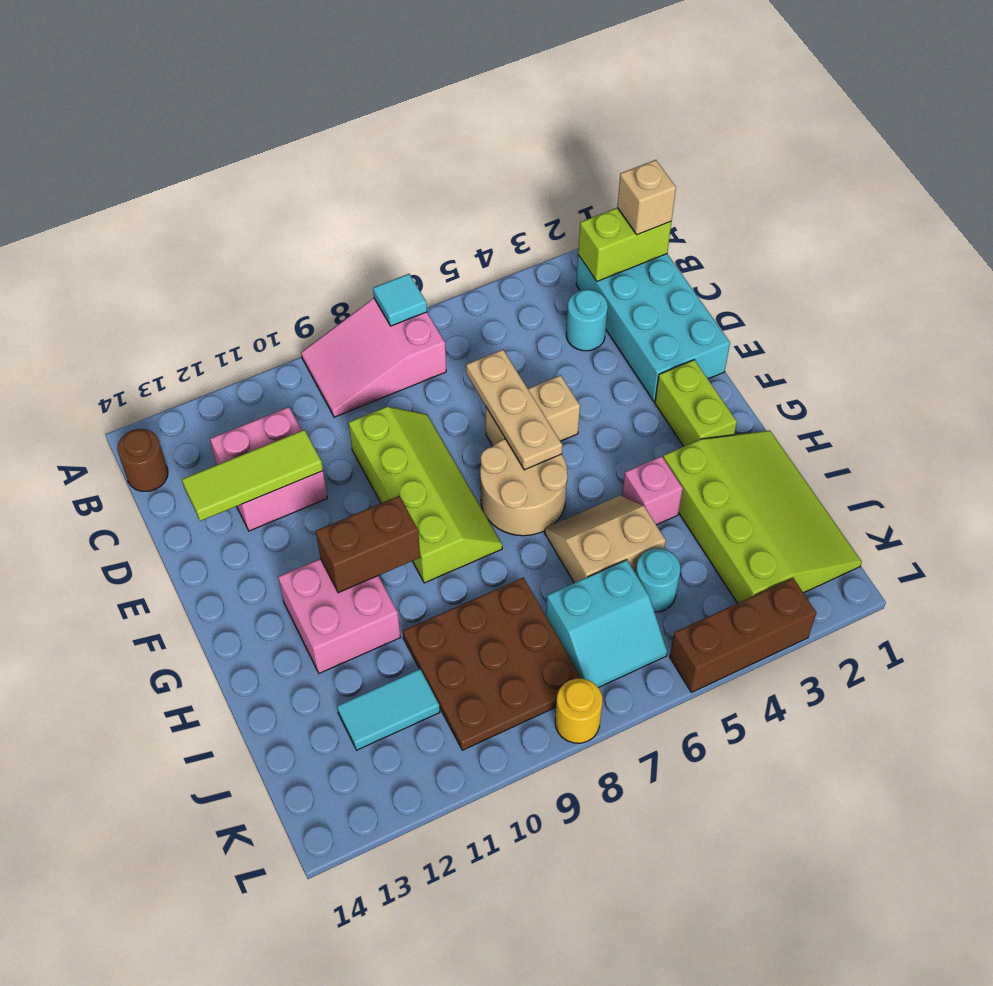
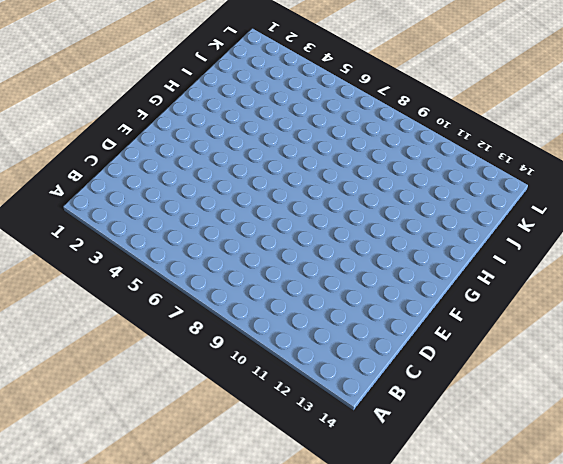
none -> pink slope A7:B9 level 1 top 7
none -> cyan brick B1:E2 level 1
none -> brown round brick B14 level 1

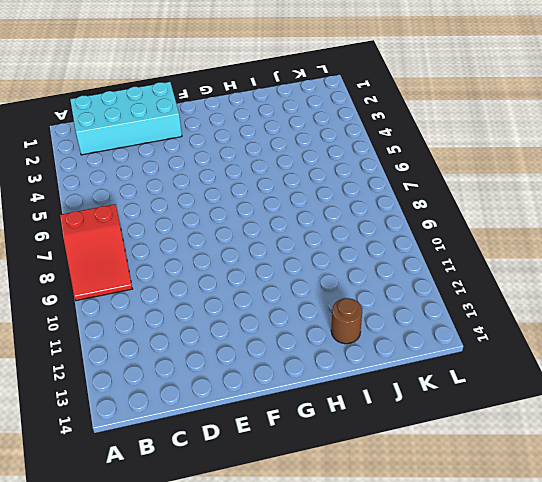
red slope A7:B9 level 1 top 7 -> pink slope A7:B9 level 1 top 7
brown round brick I13 level 1 -> brown round brick B14 level 1
none -> cyan round brick C3 level 1
none -> pink brick C11:D12 level 1
none -> lime slope D8:G9 level 1 top 9

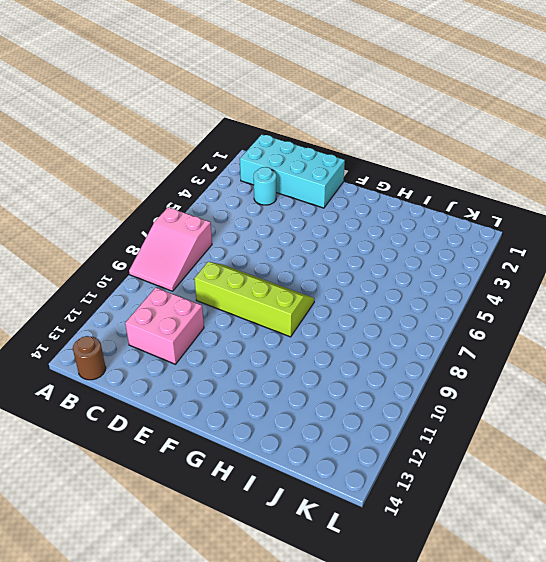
none -> tan brick E5:E6 level 1
none -> lime brick F2:G2 level 1
none -> tan round brick F6:G7 level 1

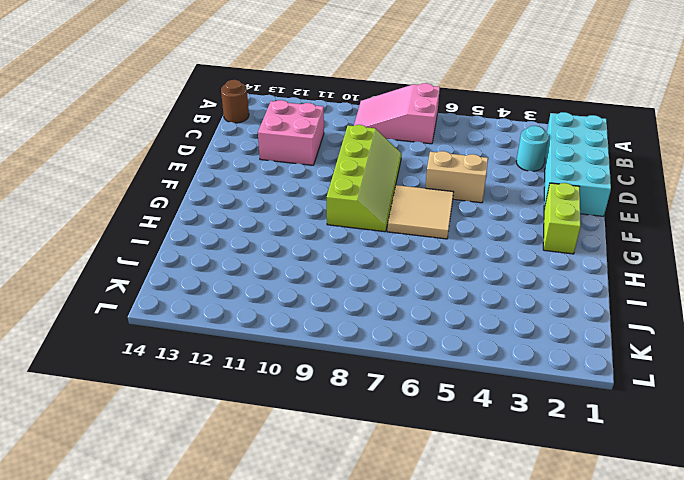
tan tile F6:G7 level 1 -> tan round brick F6:G7 level 1
none -> pink brick G11:H12 level 1
none -> lime slope H1:K3 level 1 top 3
none -> pink brick H4 level 1

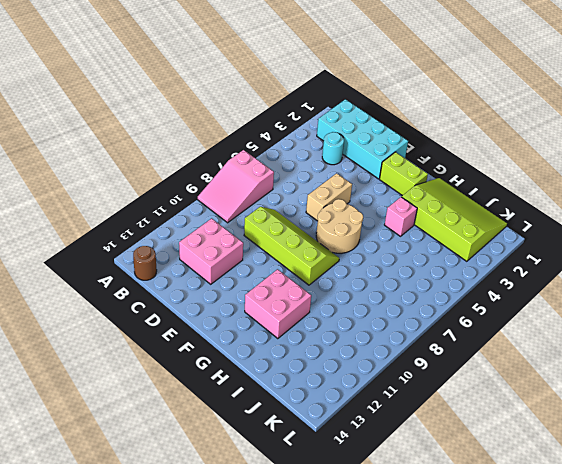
none -> tan slope H5:I6 level 1 top I
none -> brown plate I8:K10 level 1
none -> cyan round brick J5 level 1

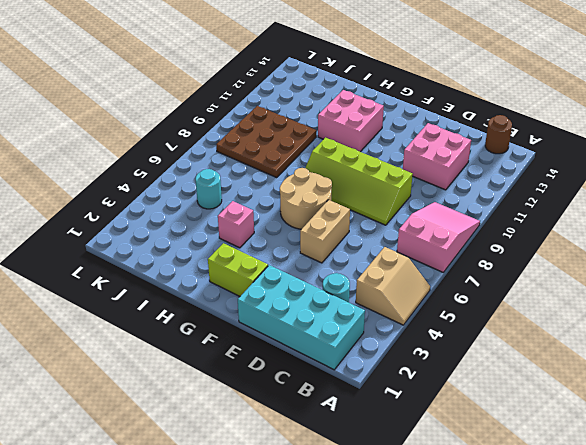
tan slope A4:B5 level 1 top B -> tan slope H5:I6 level 1 top I
none -> lime slope H1:K3 level 1 top 3
none -> cyan slope J6:K7 level 1 top J
none -> cyan tile J11:J12 level 1

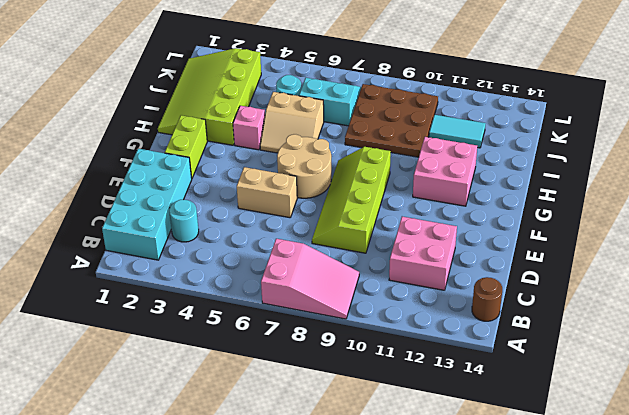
none -> brown brick L3:L5 level 1
none -> yellow round brick L8 level 1
none -> cyan tile A7 level 2

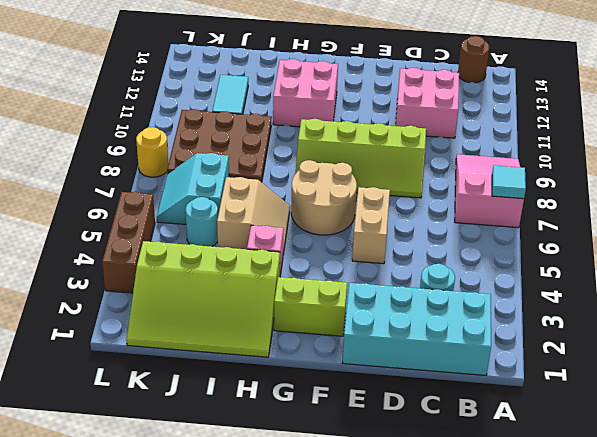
none -> lime brick B1:B2 level 2
none -> tan plate D6:F6 level 2
none -> lime tile D11:D13 level 2

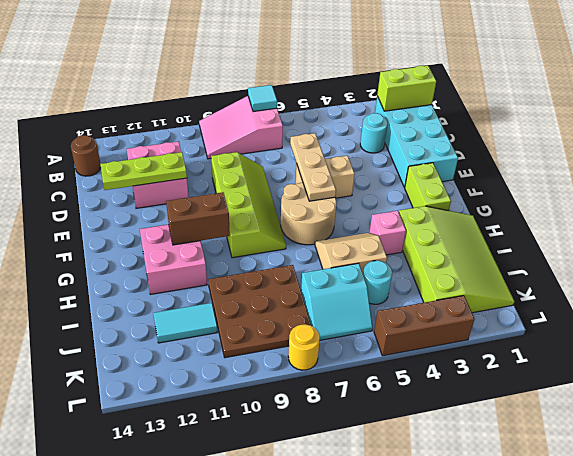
lime plate D11:D13 level 2 -> lime tile D11:D13 level 2
none -> tan brick B1 level 3

